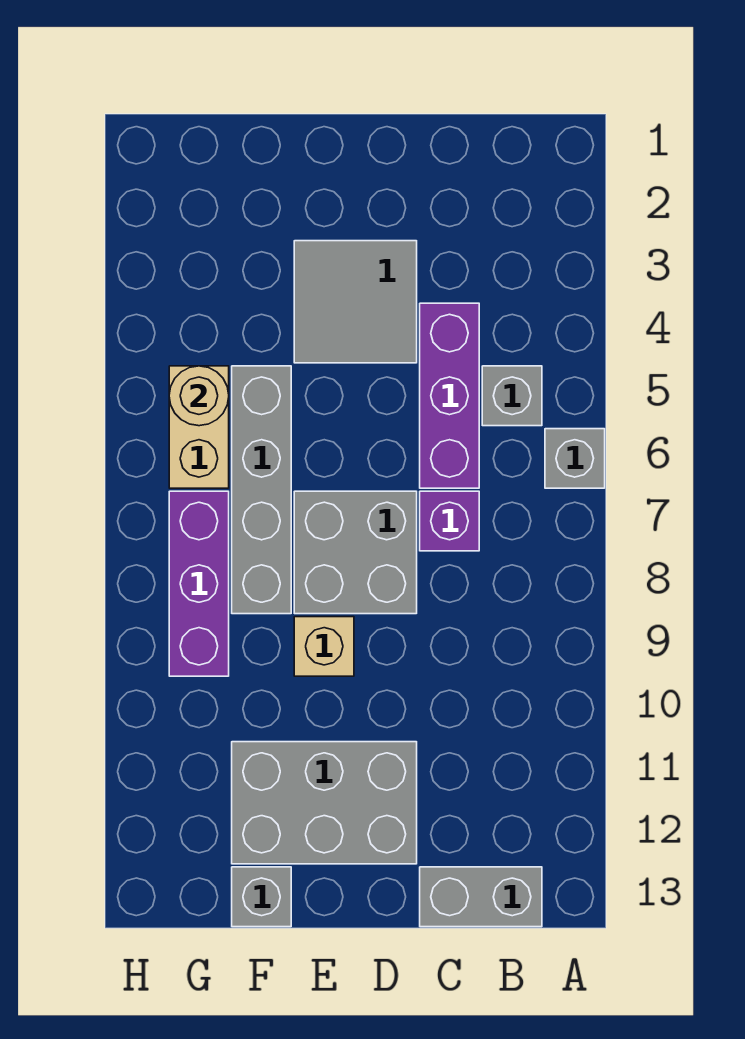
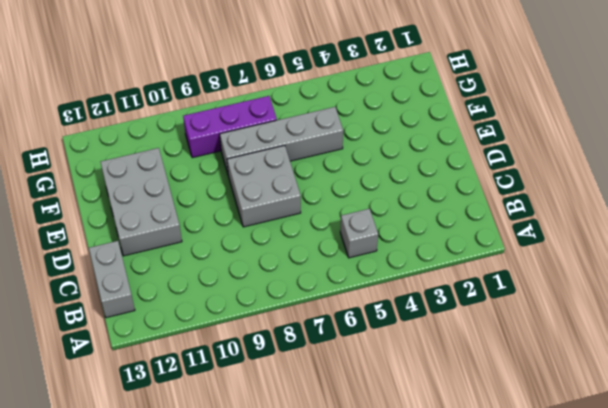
none -> grey brick A6 level 1
none -> purple brick C4:C6 level 1
none -> purple brick C7 level 1

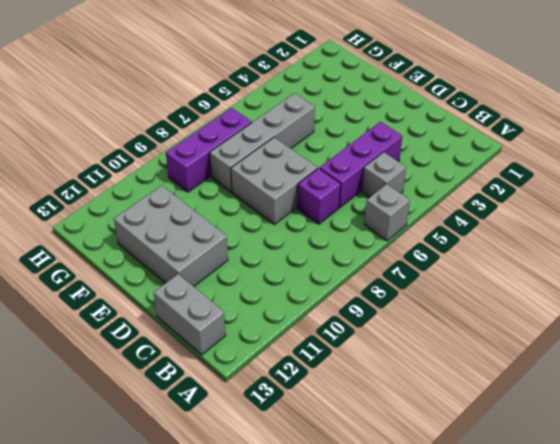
none -> grey tile D3:E4 level 1
none -> tan brick E9 level 1
none -> grey brick F13 level 1

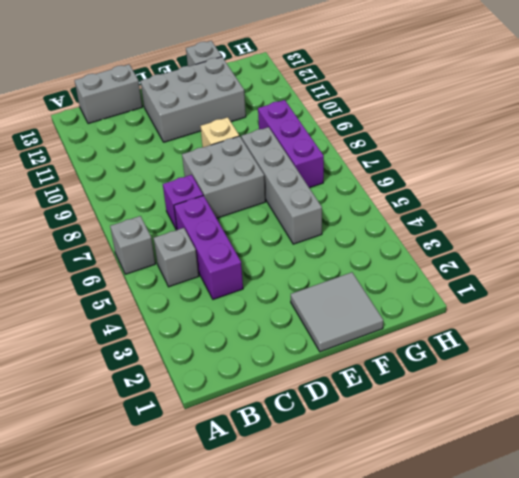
grey tile E1:F2 level 1 -> grey tile D3:E4 level 1
none -> tan brick G5:G6 level 1
none -> tan round brick G5 level 2

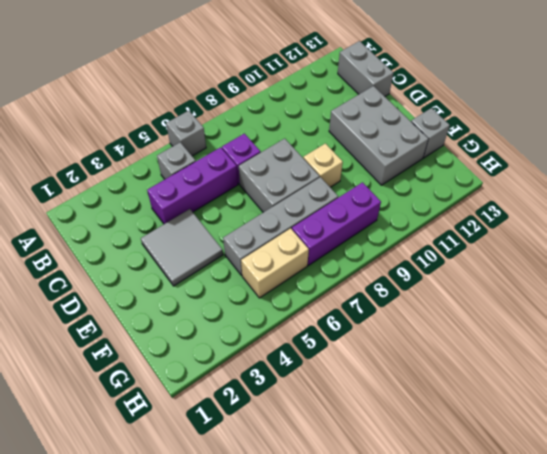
none -> tan round brick G5 level 2

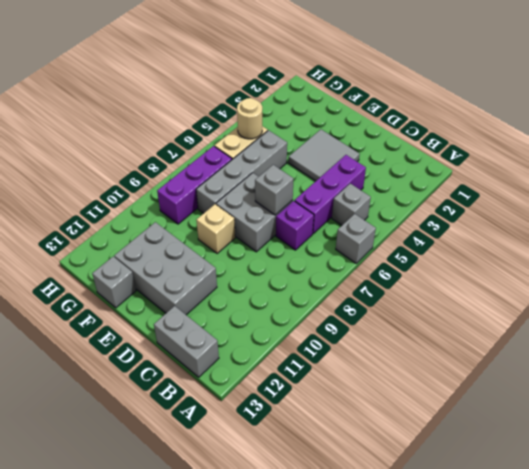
grey brick D7 level 2 -> none

